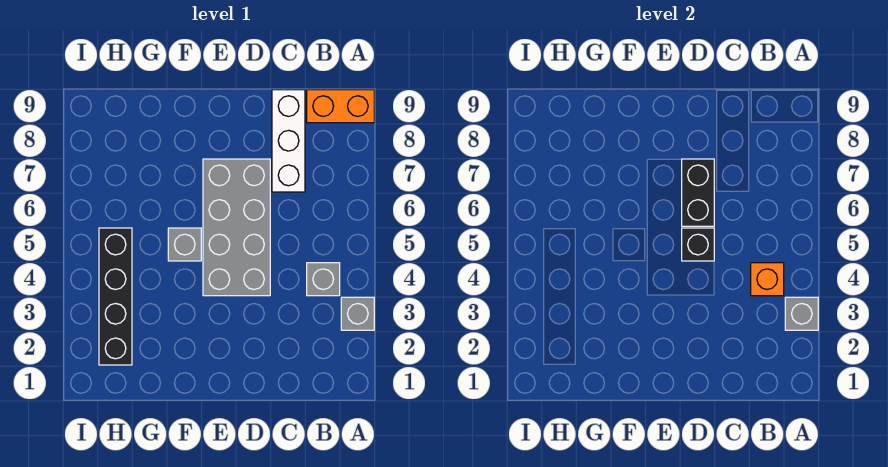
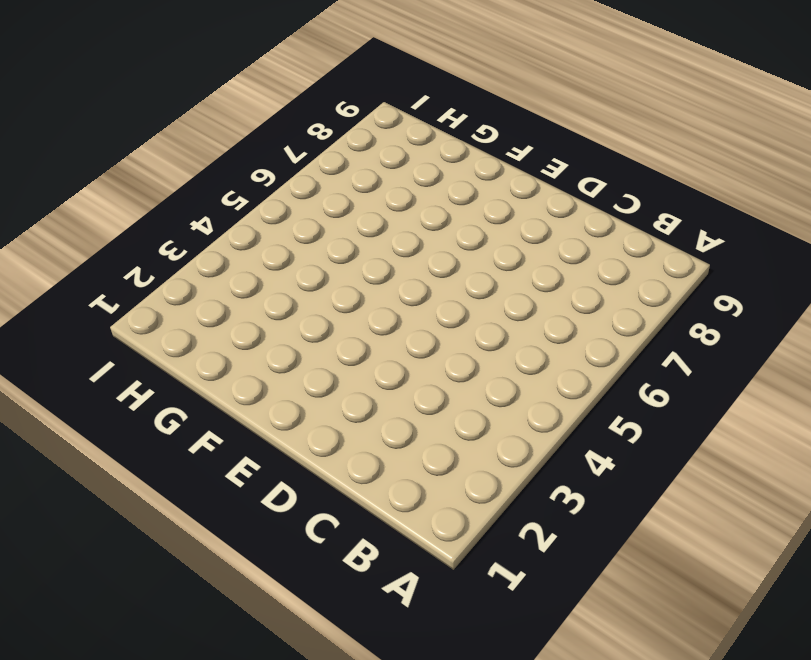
none -> grey brick A3 level 1
none -> orange brick A9:B9 level 1

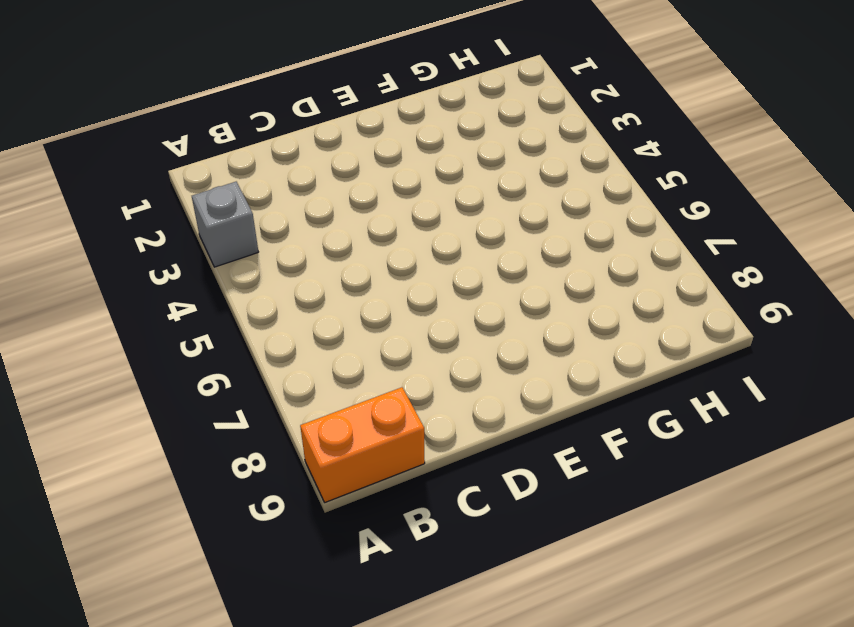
none -> grey brick B4 level 1
none -> white brick C7:C9 level 1

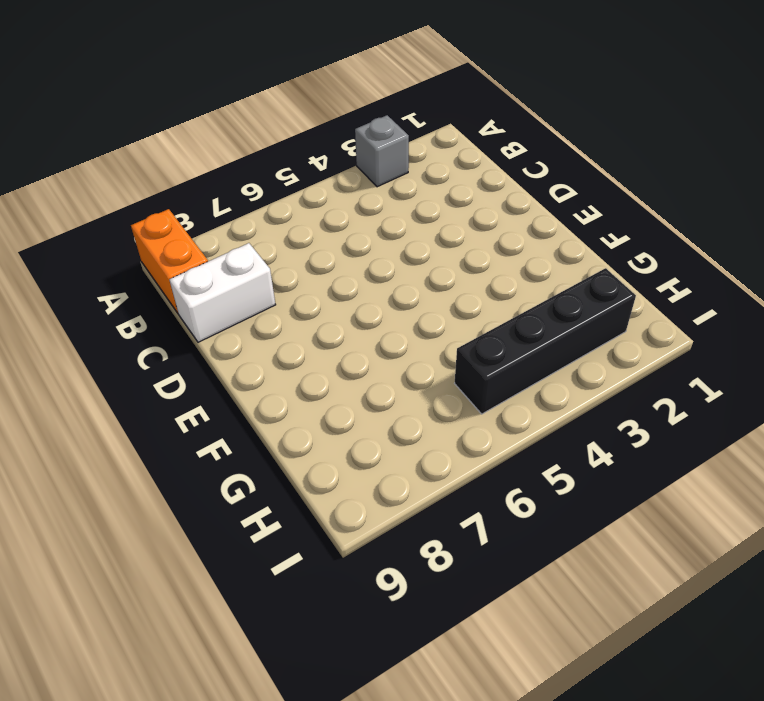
white brick C8:C9 level 1 -> white brick C7:C9 level 1
none -> grey brick B4 level 1
none -> grey brick D4:E7 level 1

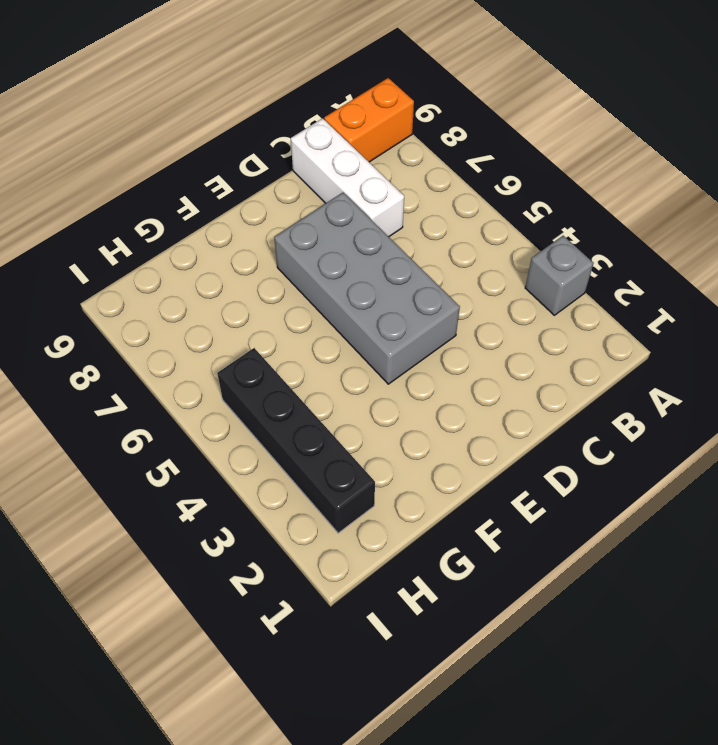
none -> grey brick B4 level 1
none -> grey brick F5 level 1

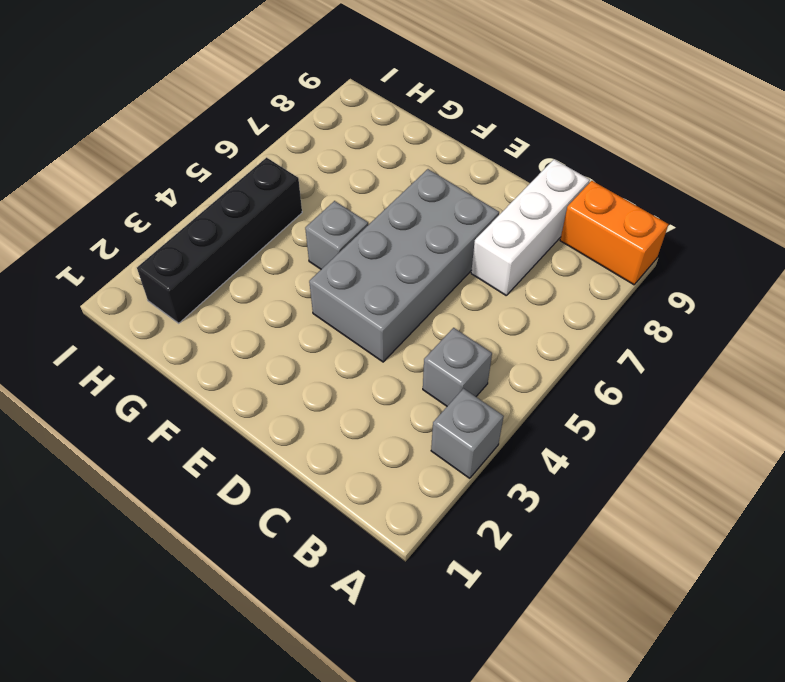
none -> grey brick A3 level 2
none -> orange brick B4 level 2

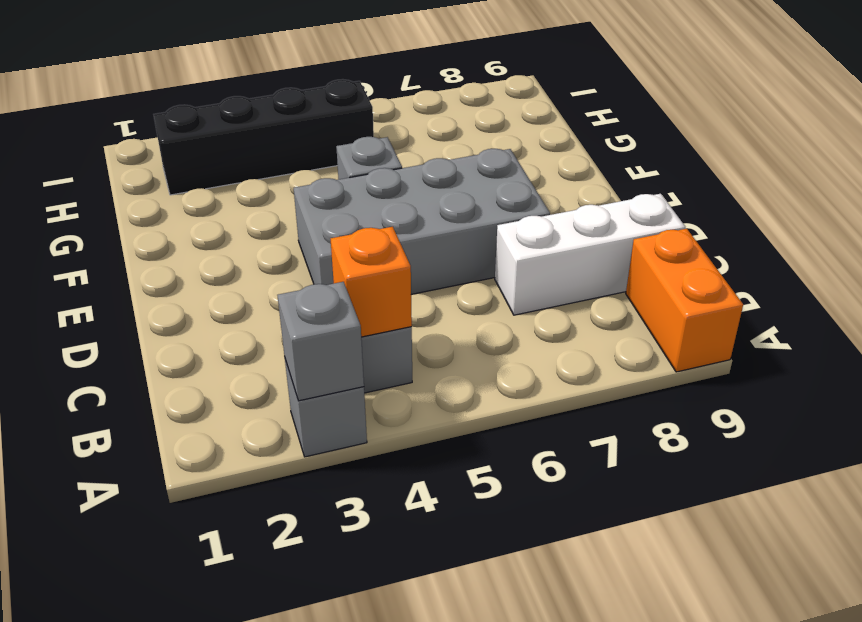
none -> black brick D5 level 2
none -> black brick D6:D7 level 2

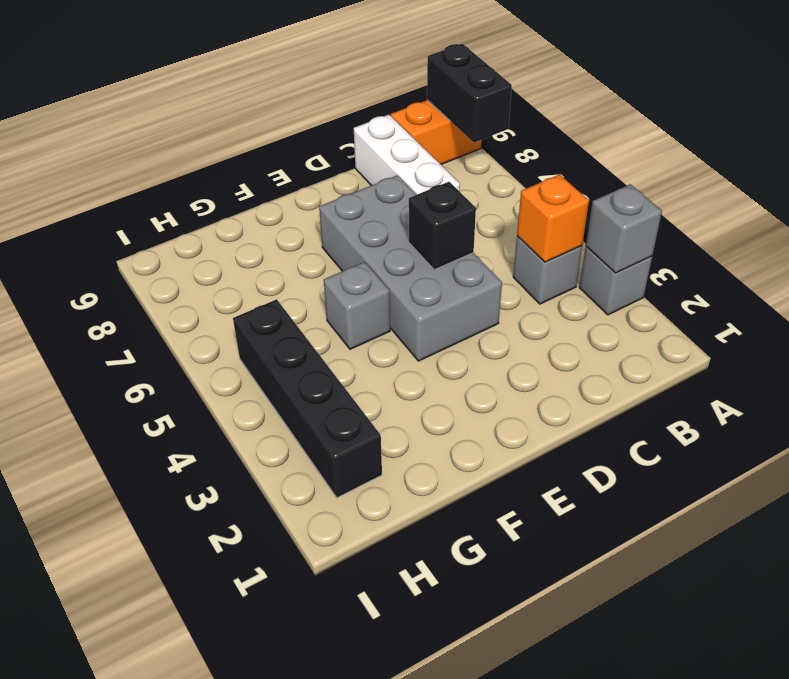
black brick A8:A9 level 2 -> black brick D6:D7 level 2

